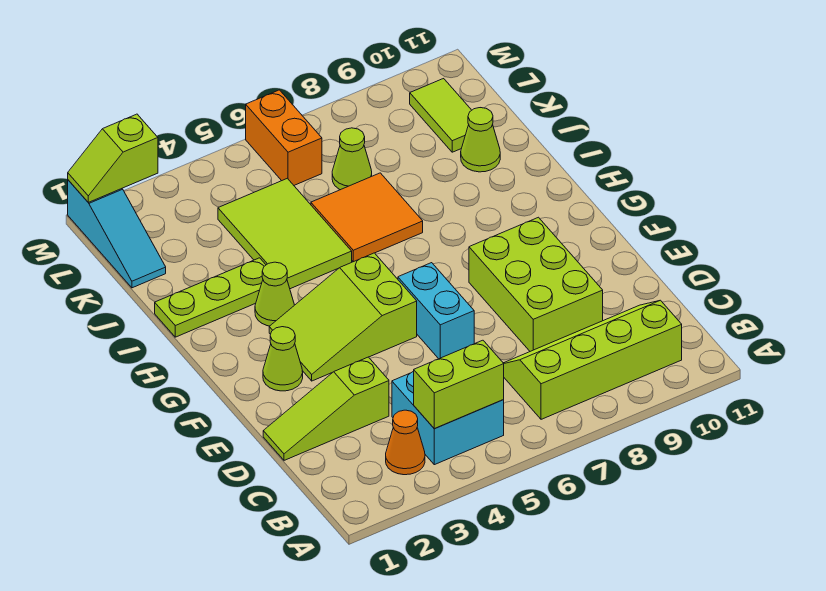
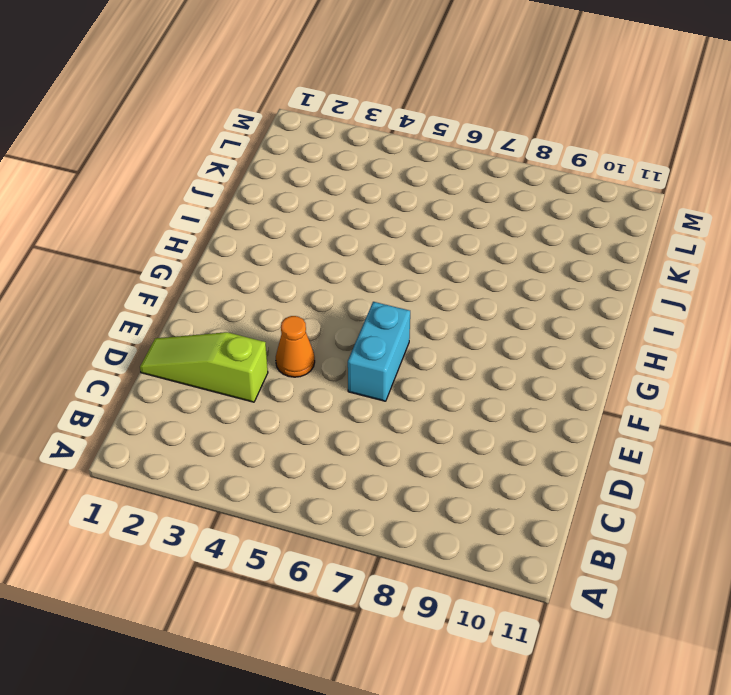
orange cone E4 level 1 -> orange cone B3 level 1
none -> cyan brick B4:C5 level 1
none -> lime slope B7:C10 level 1 top B
none -> lime brick D8:F9 level 1

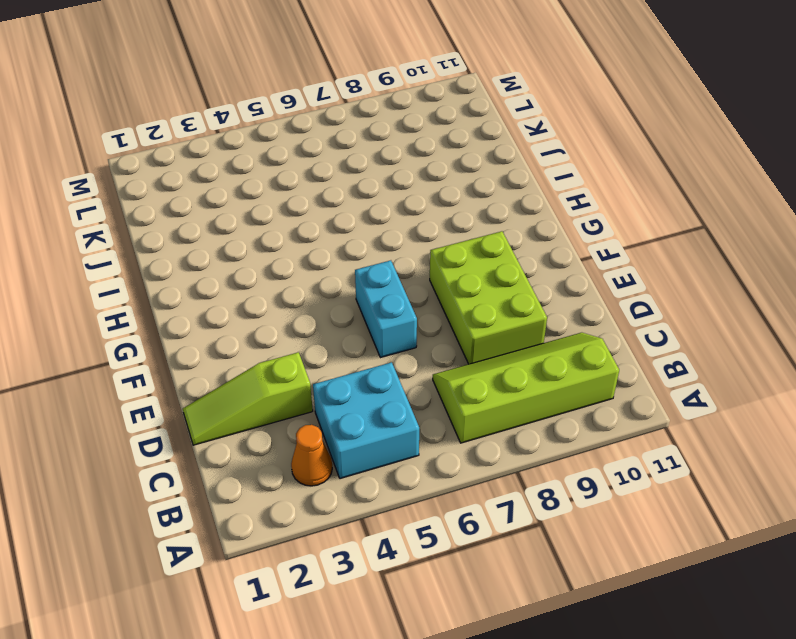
none -> lime cone F2 level 1
none -> lime slope F3:G5 level 1 top 5
none -> lime cone H3 level 1

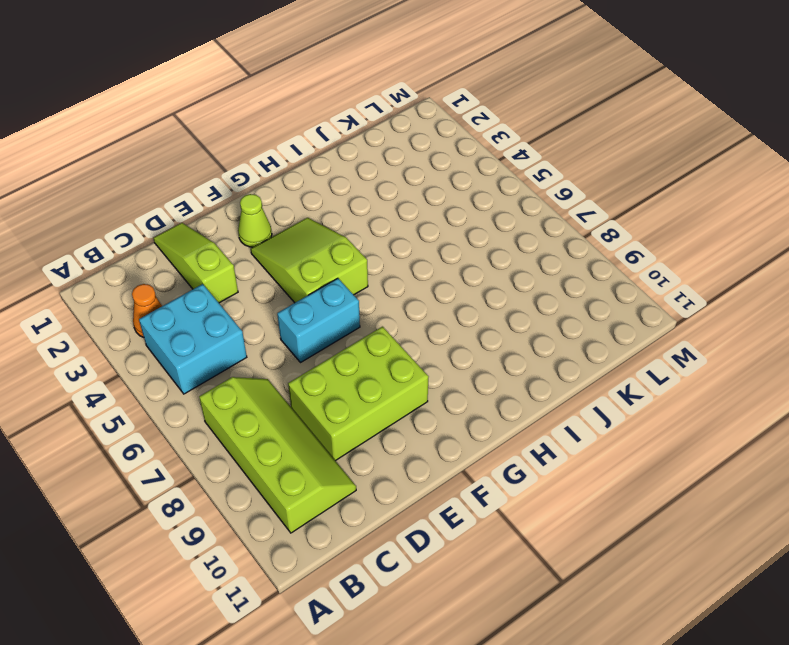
none -> lime cone H3 level 1
none -> lime plate I1:I3 level 1
none -> lime tile I4:K5 level 1

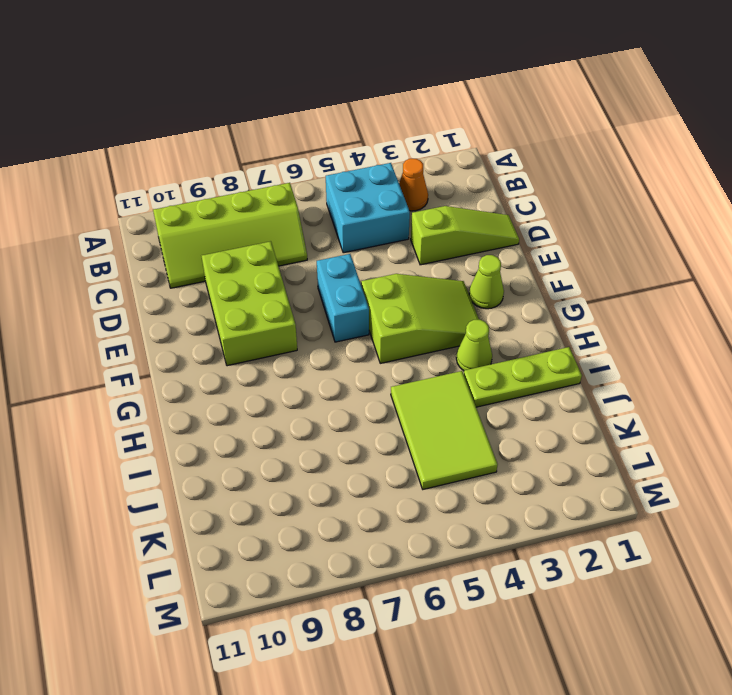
none -> orange tile I6:J7 level 1
none -> lime cone J10 level 1
none -> cyan slope K1:M1 level 1 top M

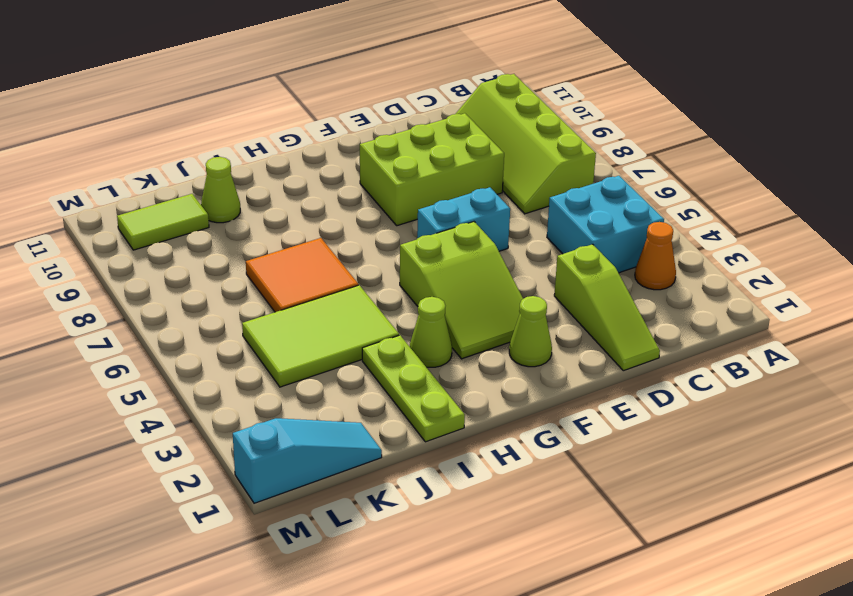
none -> lime cone K7 level 1
none -> orange brick L6:M6 level 1
none -> lime brick B4:B5 level 2

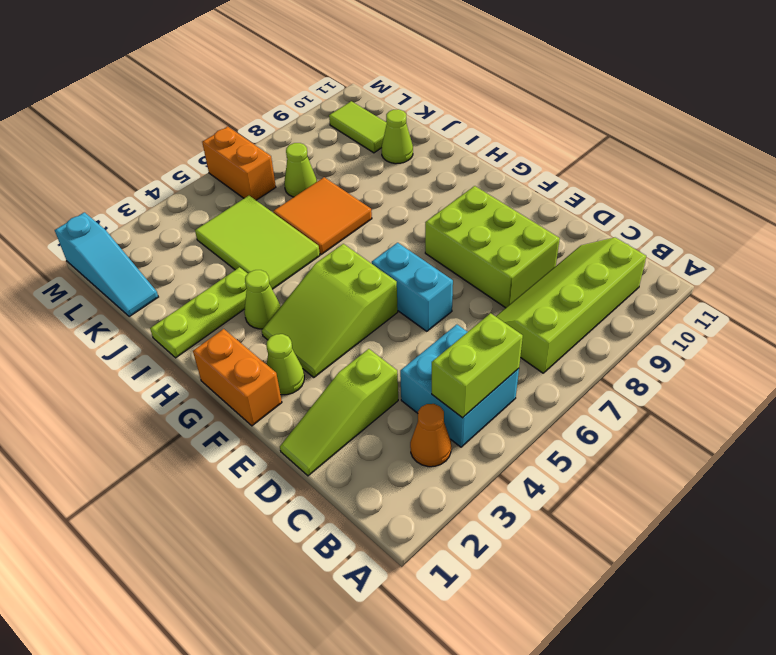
orange brick F1:G1 level 1 -> none
none -> lime slope M1:M2 level 2 top 2

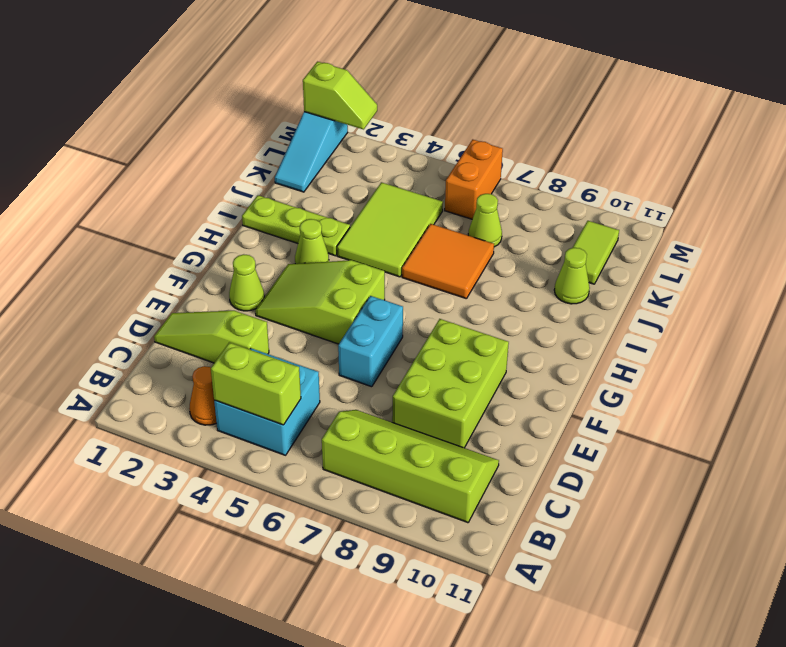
lime slope M1:M2 level 2 top 1 -> lime slope M1:M2 level 2 top 2

